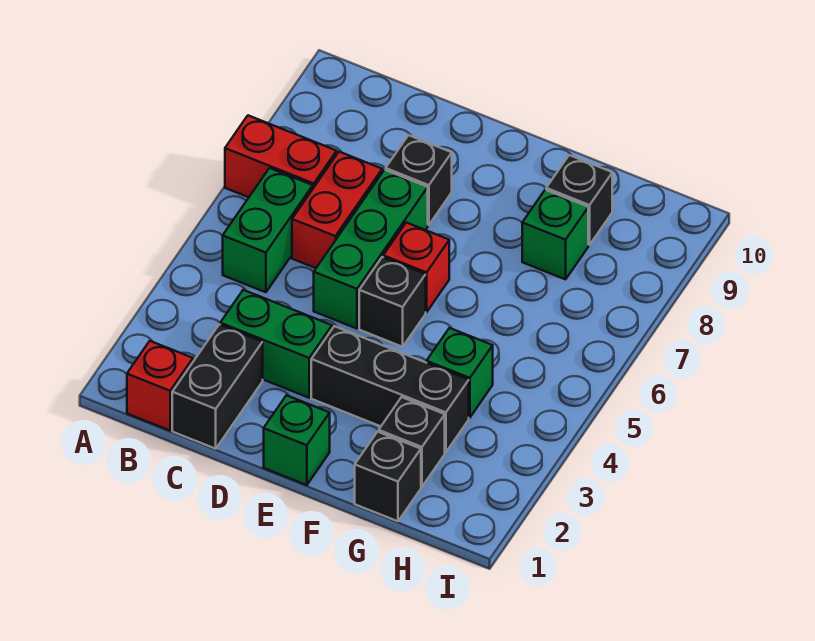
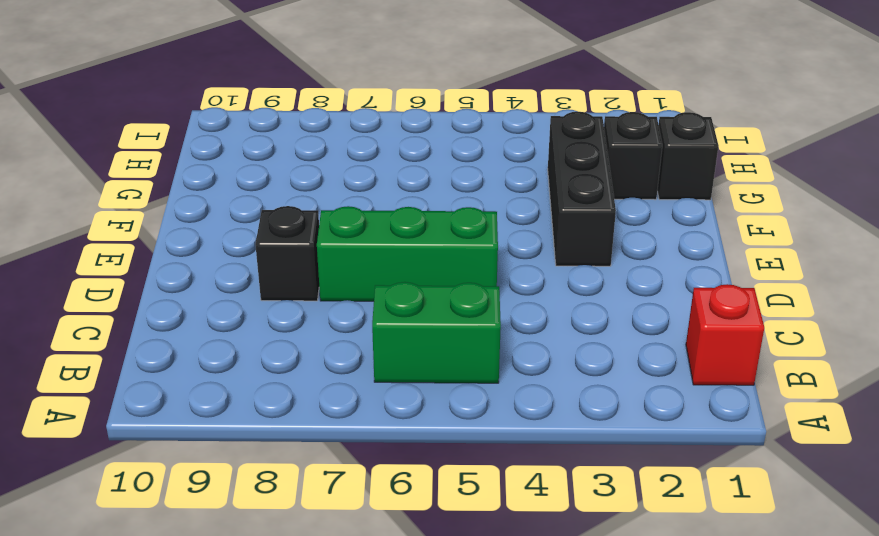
none -> red brick A7:B7 level 1
none -> black brick C1:C2 level 1
none -> green brick C3:D3 level 1

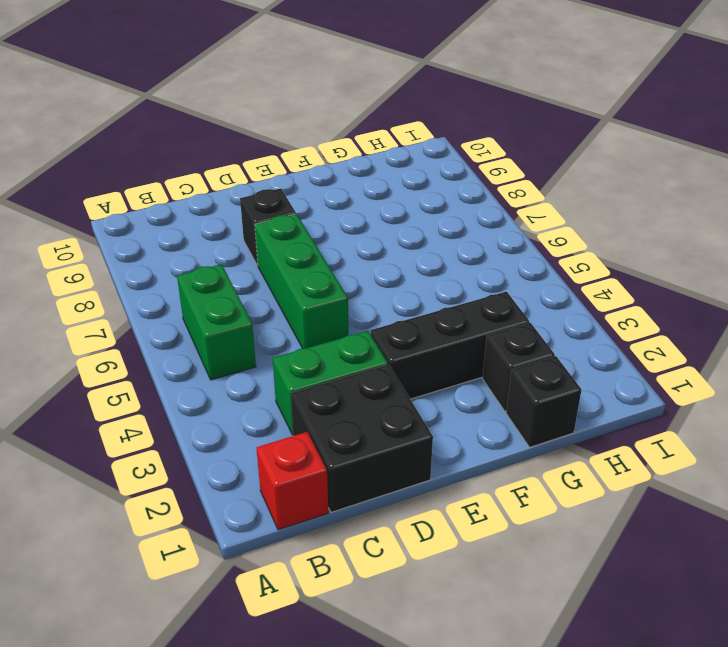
black brick C1:D2 level 1 -> black brick C1:C2 level 1
none -> red brick A7:B7 level 1
none -> red brick C6:C7 level 1
none -> green brick E1 level 1

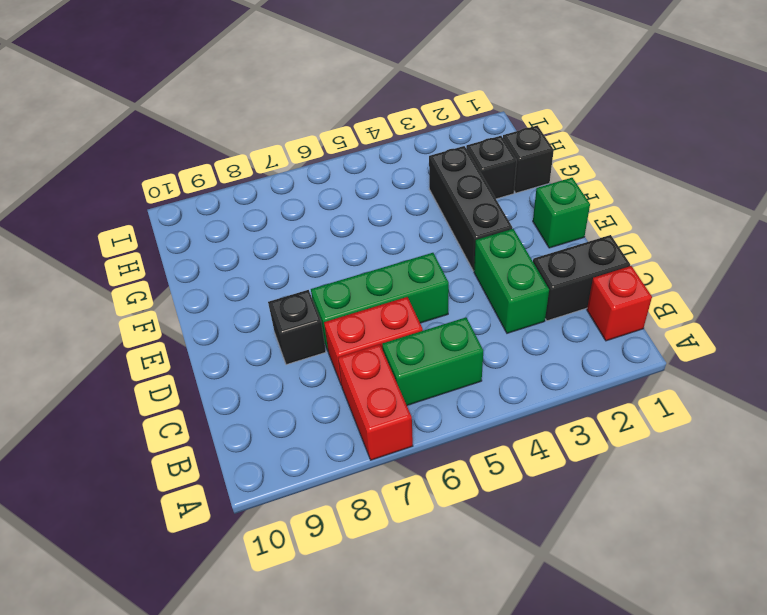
none -> black brick E5 level 1
none -> red brick E6 level 1
none -> green brick G4 level 1

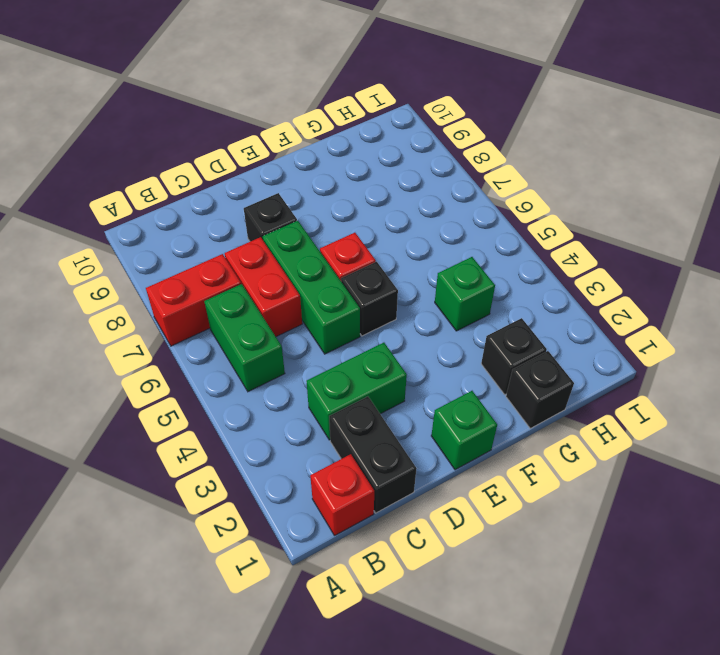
none -> black brick E3:G3 level 1
none -> green brick G8 level 1
none -> black brick G9 level 1

